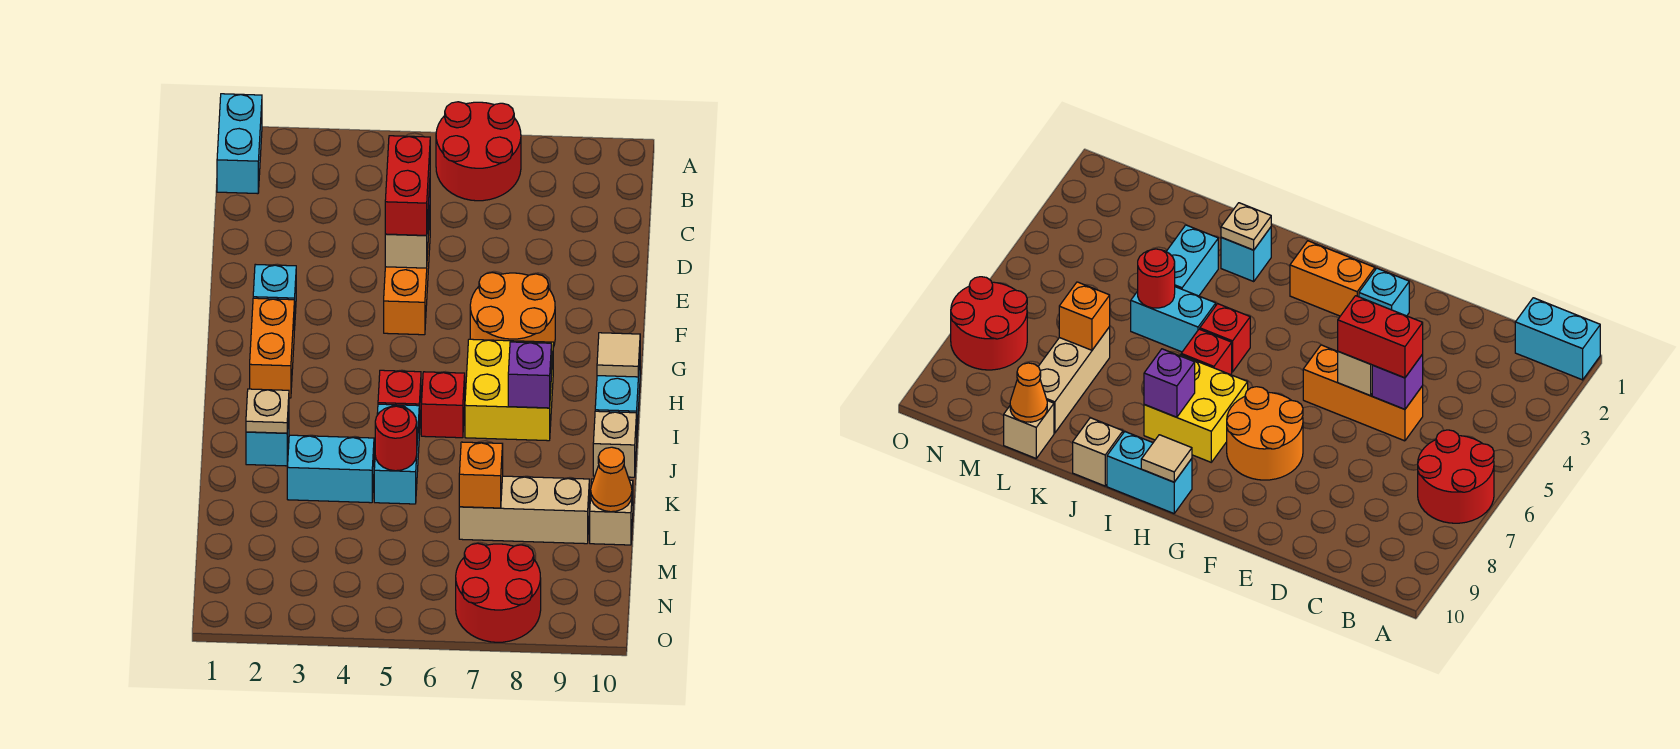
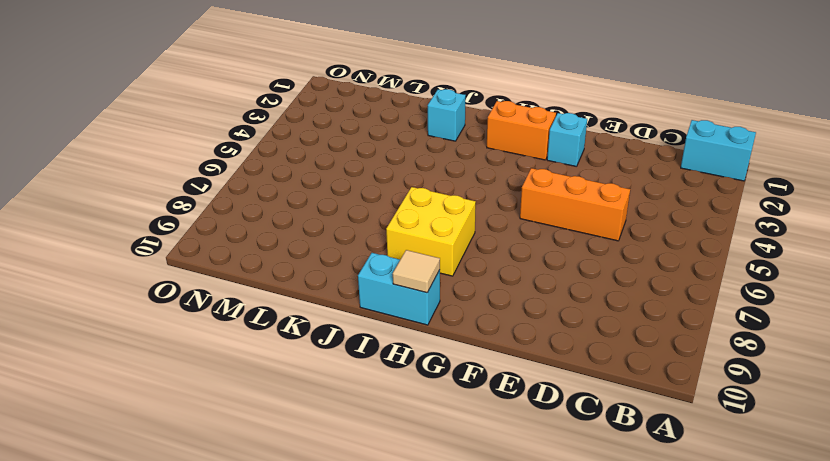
none -> red round brick A6:B7 level 1
none -> orange round brick F7:G8 level 1
none -> red brick I5 level 1

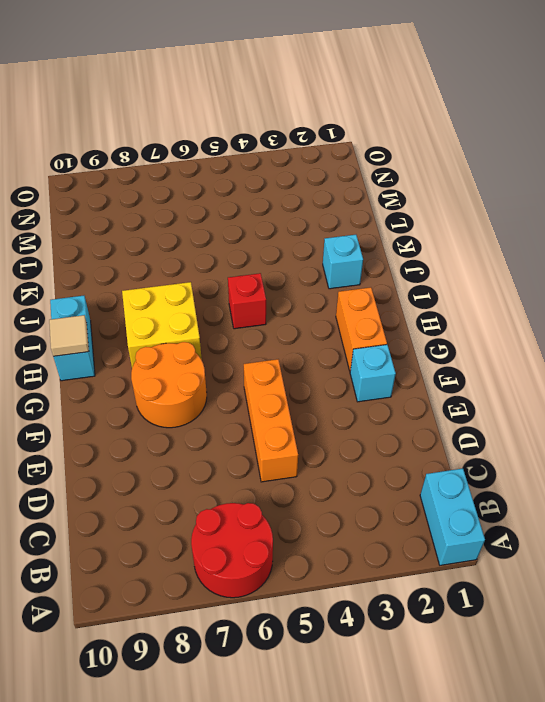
none -> red brick I6 level 1
none -> cyan brick J5:K5 level 1
none -> tan brick J10 level 1

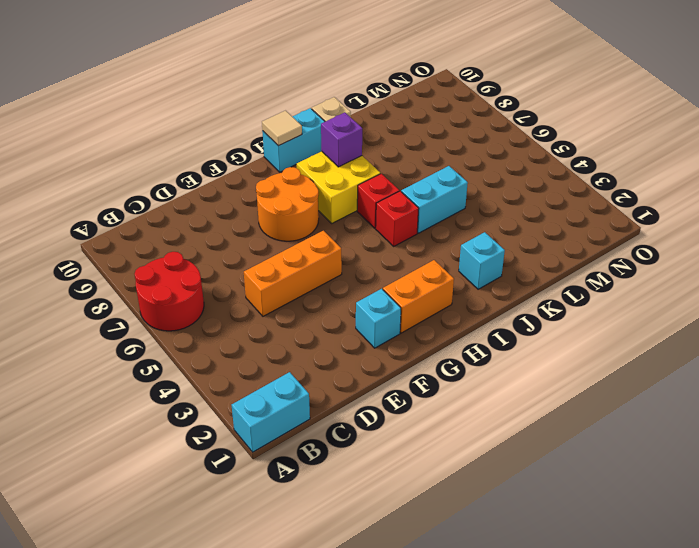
none -> cyan brick K3:K4 level 1
none -> tan brick L7:L9 level 1
none -> tan brick L10 level 1

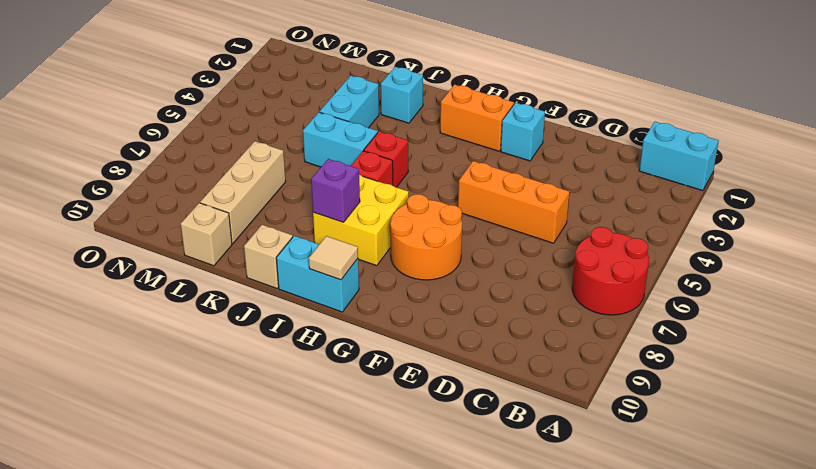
none -> red round brick N7:O8 level 1
none -> purple brick D5 level 2
none -> tan brick E5 level 2

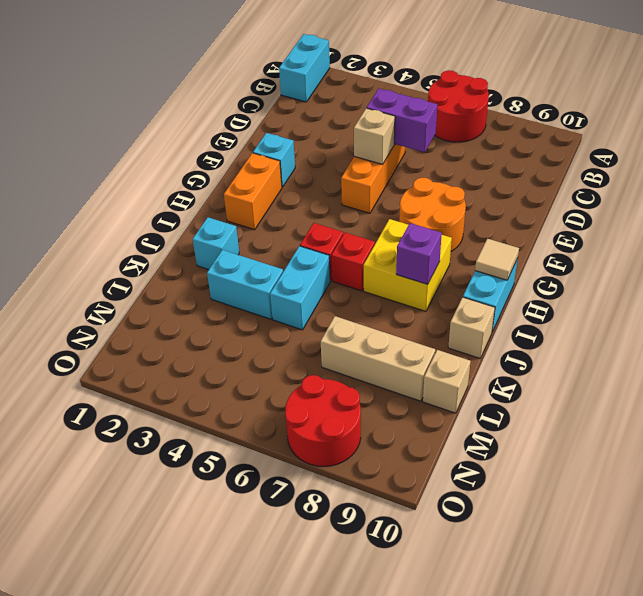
purple brick D5:D6 level 2 -> purple brick D5 level 2
none -> tan plate J2 level 2
none -> red round brick K5 level 2
none -> orange brick L7 level 2

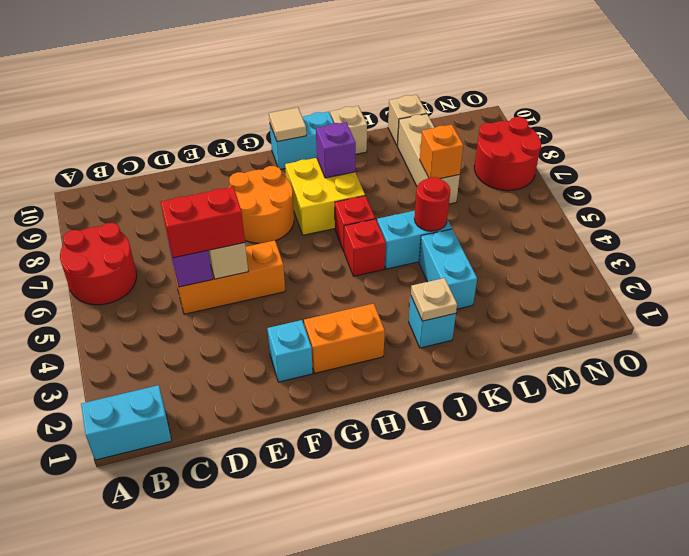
none -> orange cone L10 level 2

